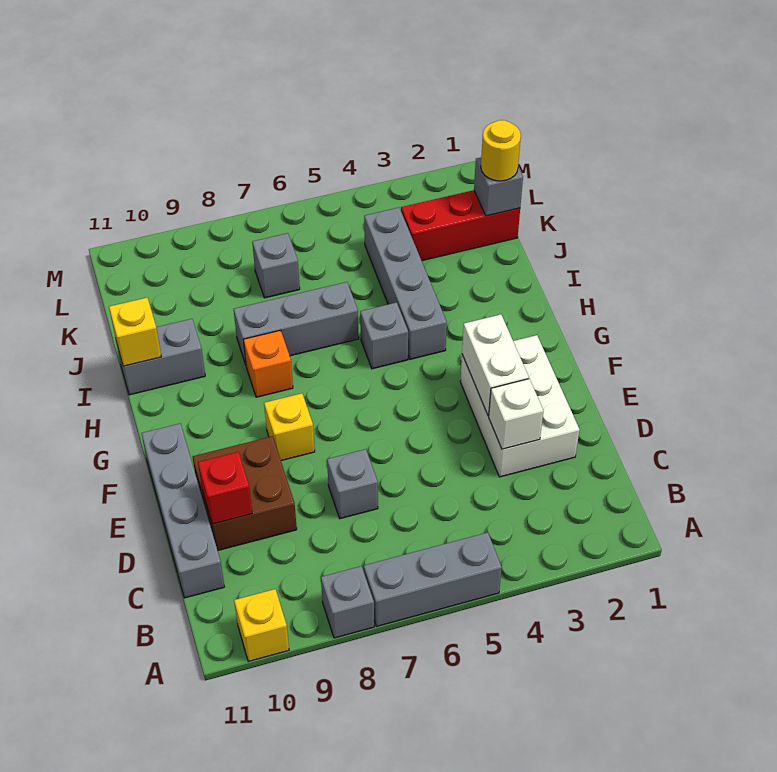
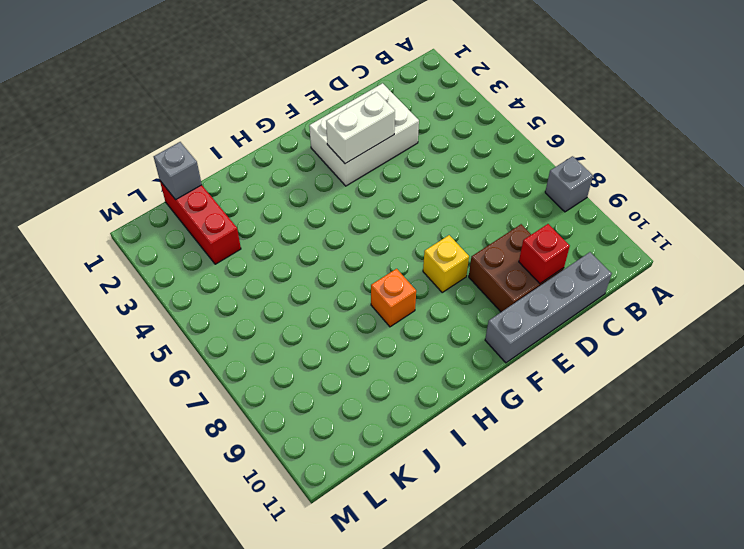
none -> grey brick A5:A7 level 1
none -> yellow brick A10 level 1
none -> grey brick D7 level 1

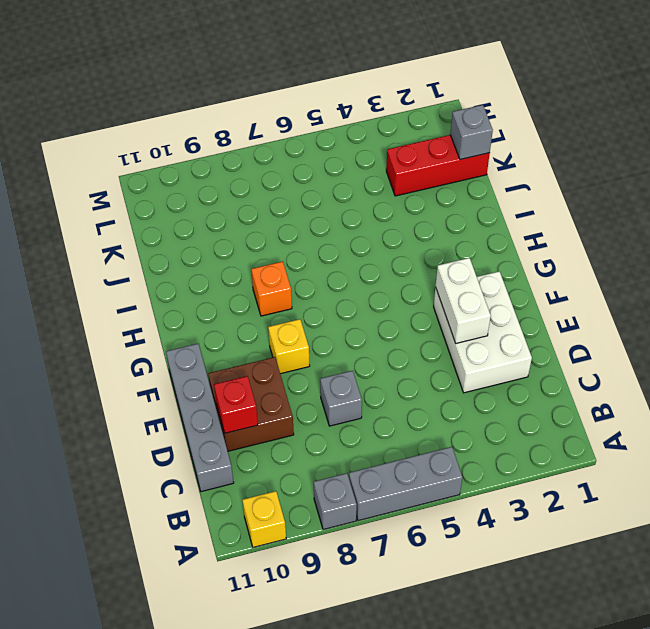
none -> grey brick H4:K4 level 1
none -> grey brick H5 level 1
none -> grey brick I6:I8 level 1

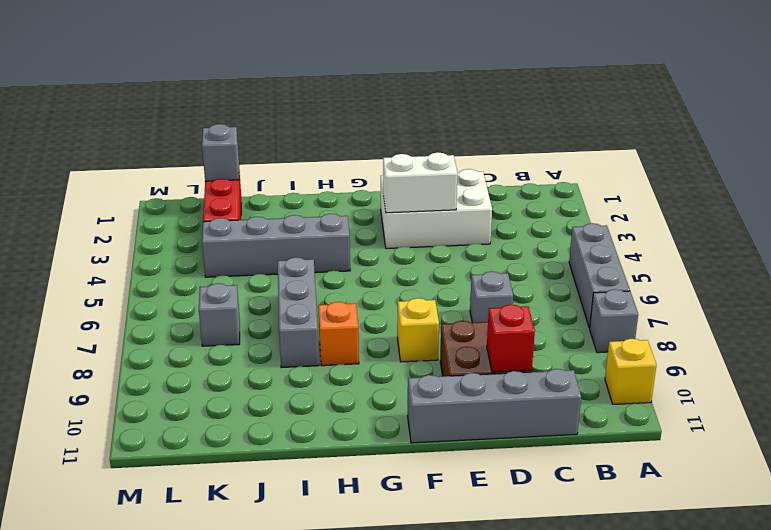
none -> grey brick H5 level 1
none -> grey brick I10:I11 level 1
none -> white brick D3 level 2

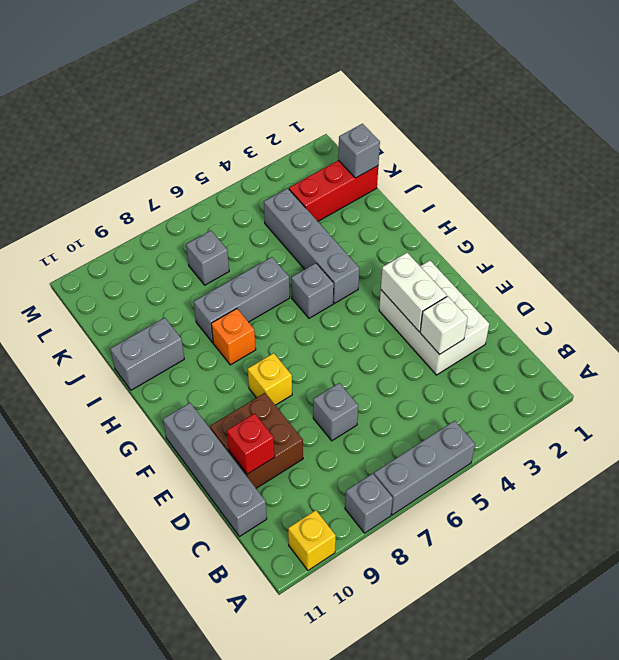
none -> yellow brick I11 level 2
none -> yellow round brick K1 level 3

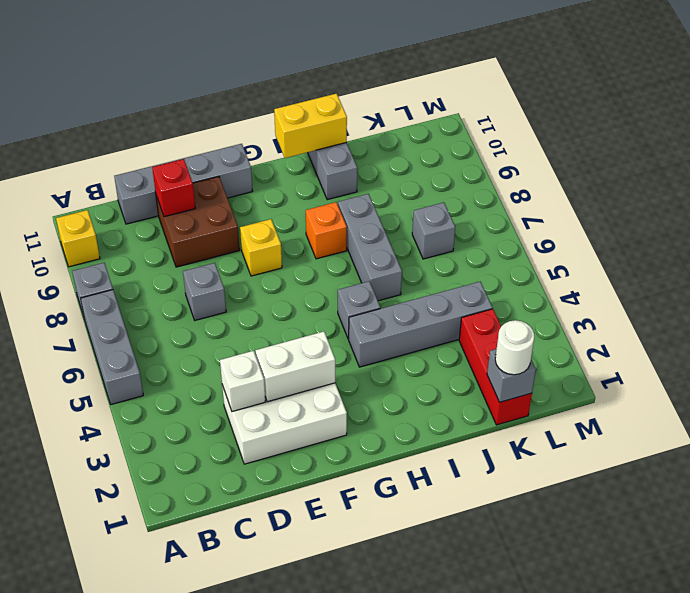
yellow brick H11:I11 level 2 -> yellow brick I11 level 2
white round brick K1 level 3 -> yellow round brick K1 level 3

